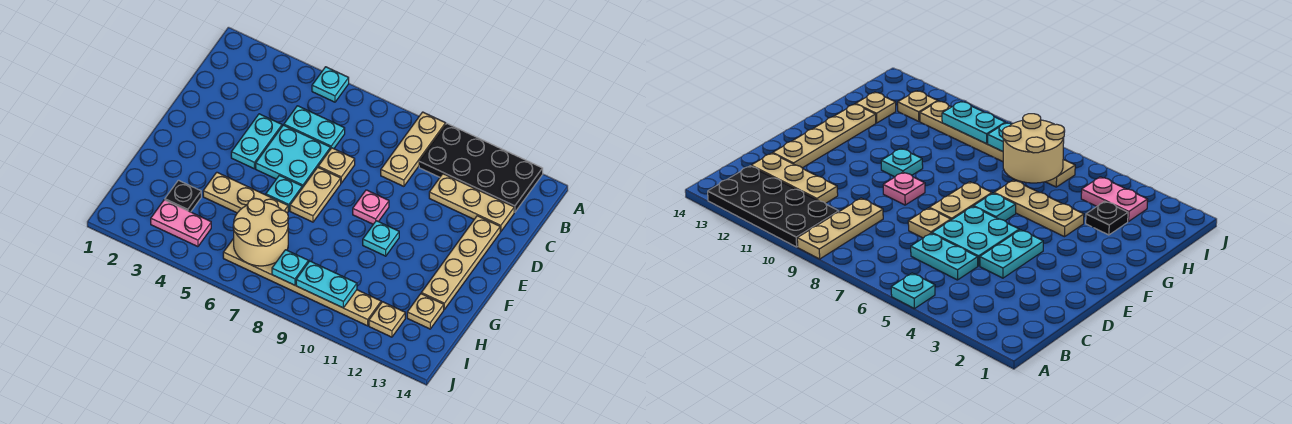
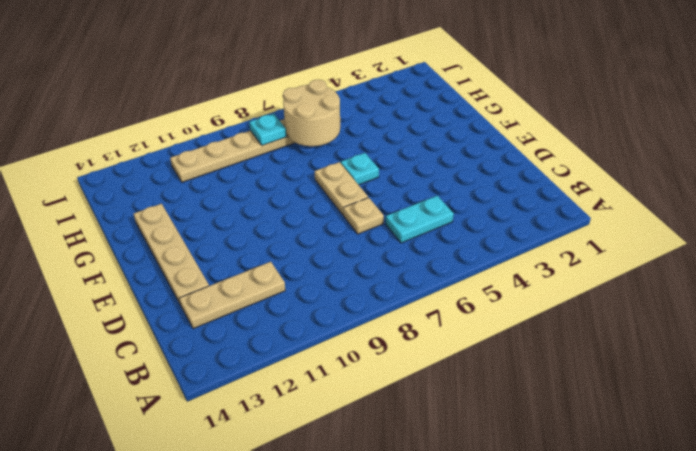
none -> cyan plate A5 level 1
none -> tan plate A9:C9 level 1
none -> black plate A10:B13 level 1

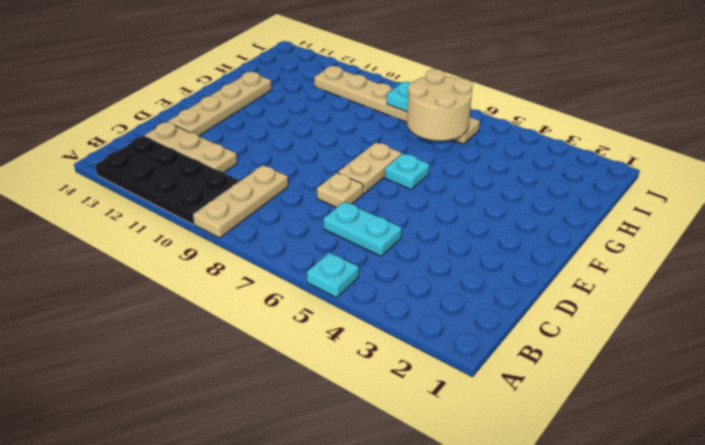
none -> cyan plate D4:E4 level 1
none -> cyan plate D5:E6 level 1
none -> pink plate E9 level 1

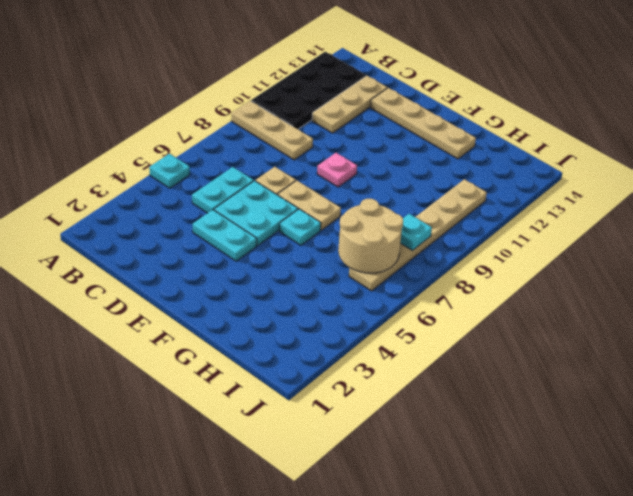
none -> cyan plate F10 level 1
none -> tan plate G4:G6 level 1
none -> black plate H3 level 1

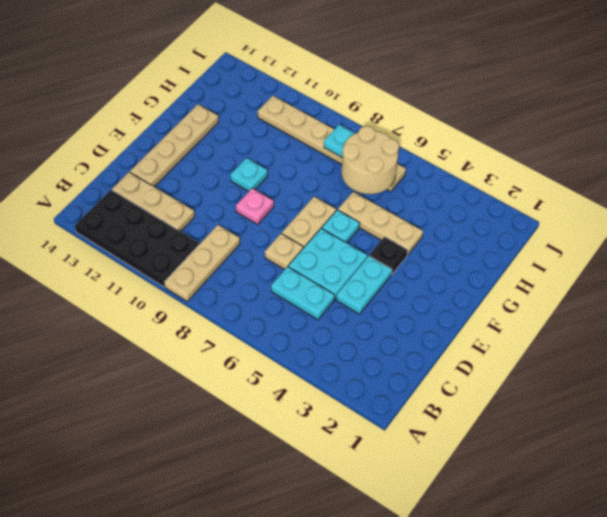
black plate F4 level 1 -> black plate H3 level 1
none -> cyan plate A5 level 1
none -> tan plate H13 level 1
none -> pink plate I3:I4 level 1

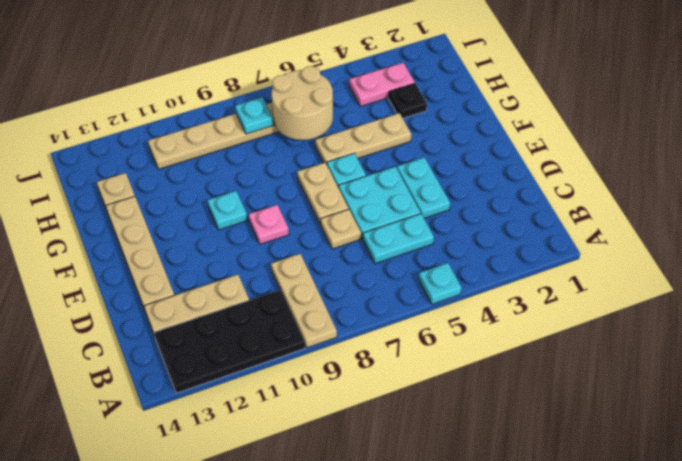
none -> tan plate I12 level 1
none -> cyan plate I9:I10 level 2

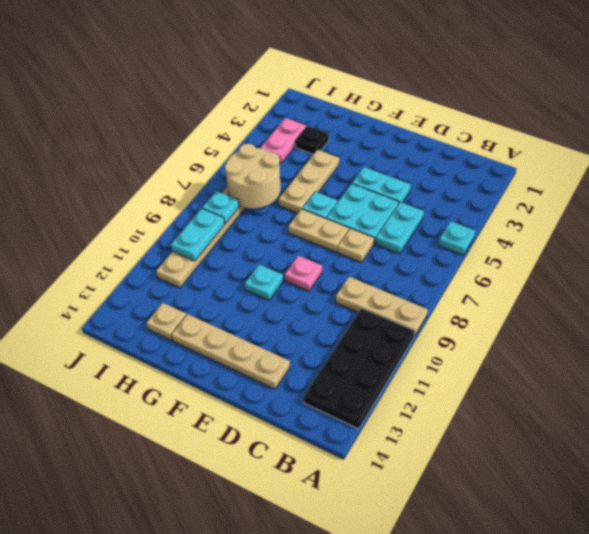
none -> tan plate C11:C13 level 1
none -> tan plate I12 level 1

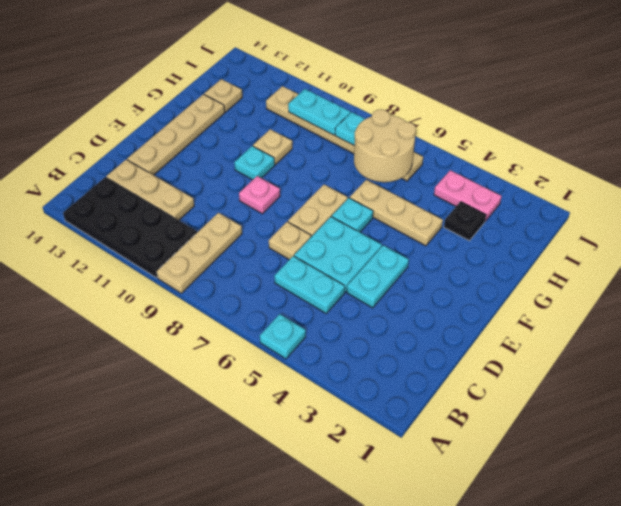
tan plate G10 level 1 -> tan plate I12 level 1

